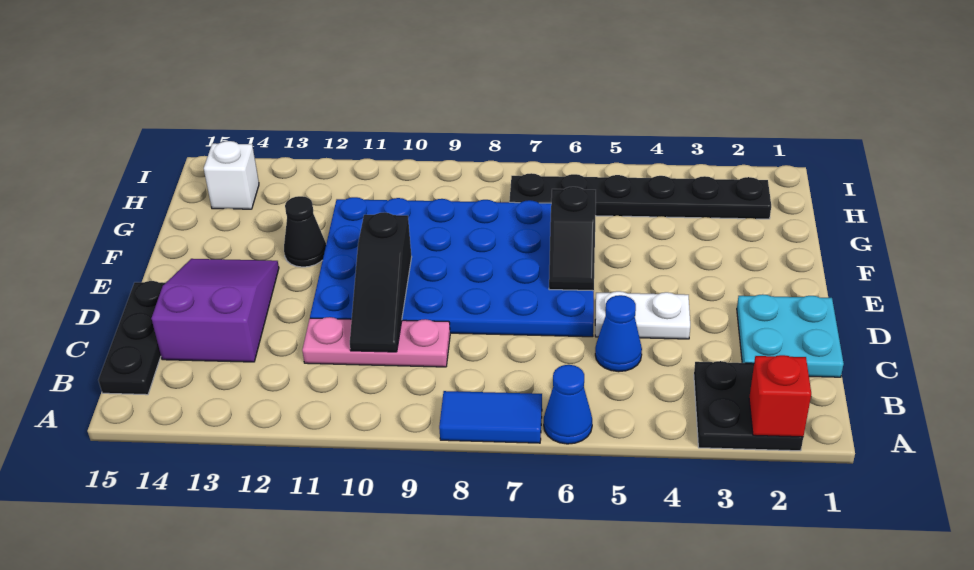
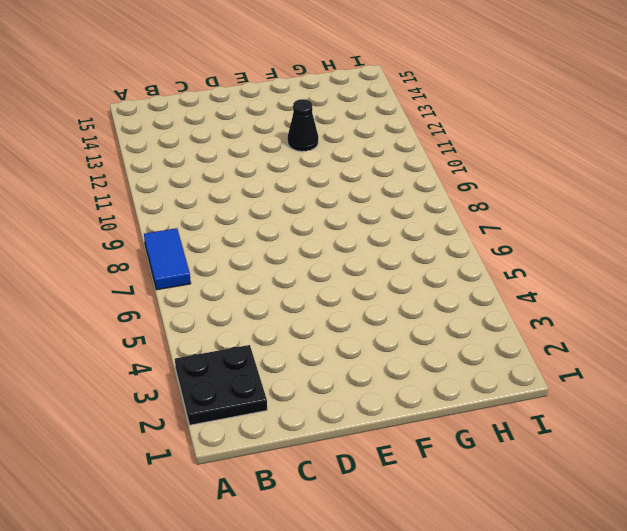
none -> blue cone A6 level 1
none -> black plate B15:D15 level 1
none -> cyan plate C1:D2 level 1

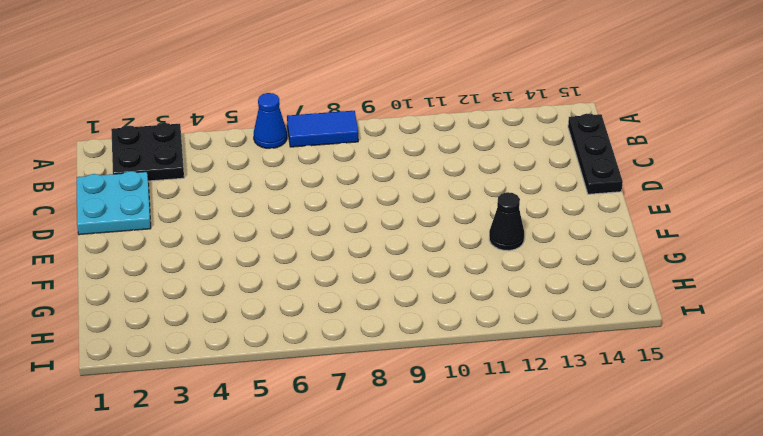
none -> blue cone C5 level 1
none -> pink plate C9:C11 level 1
none -> purple slope C13:E14 level 1 top C

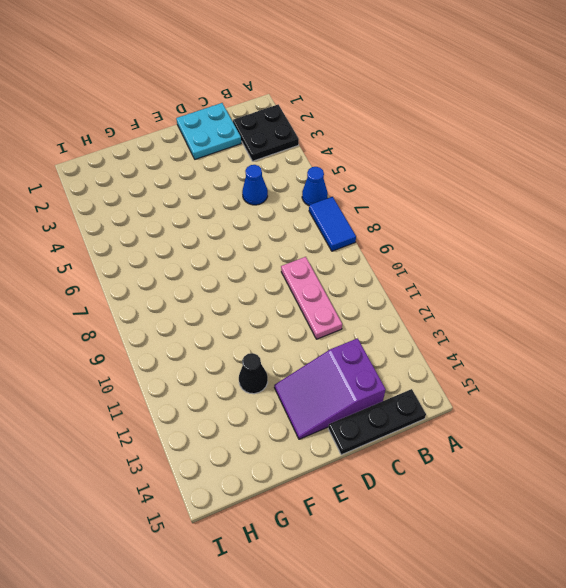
none -> white plate D4:D5 level 1
none -> blue plate D6:G11 level 1
none -> black plate H2:H7 level 1

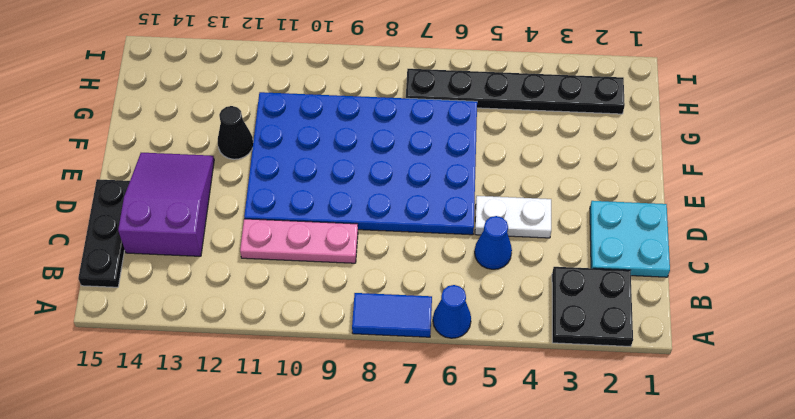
none -> white brick H14 level 1
none -> red brick A2 level 2
none -> black slope C10:E10 level 2 top E

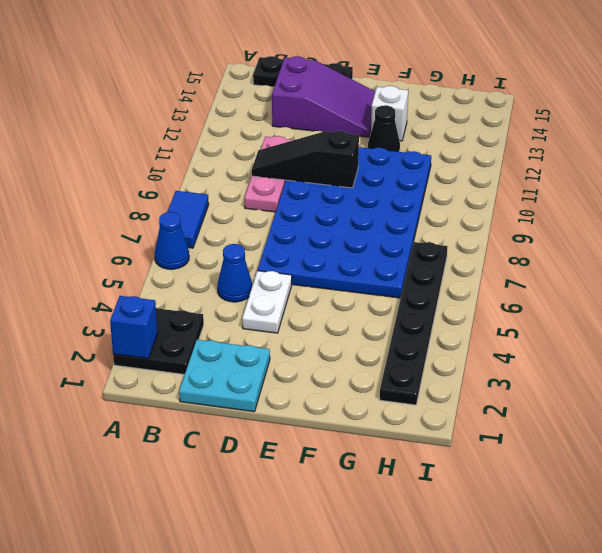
blue brick A2 level 2 -> red brick A2 level 2
white brick F13 level 1 -> white brick H14 level 1
none -> black slope E6:F6 level 2 top F

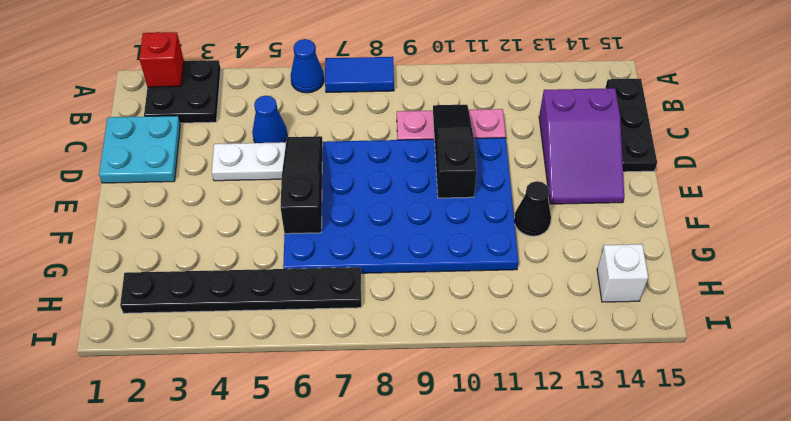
black slope D6:F6 level 2 top F -> black slope E6:F6 level 2 top F

